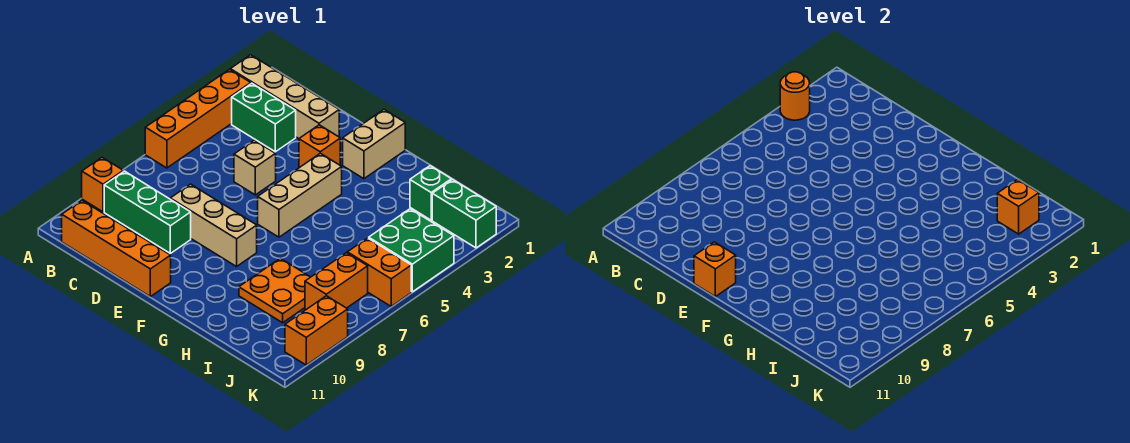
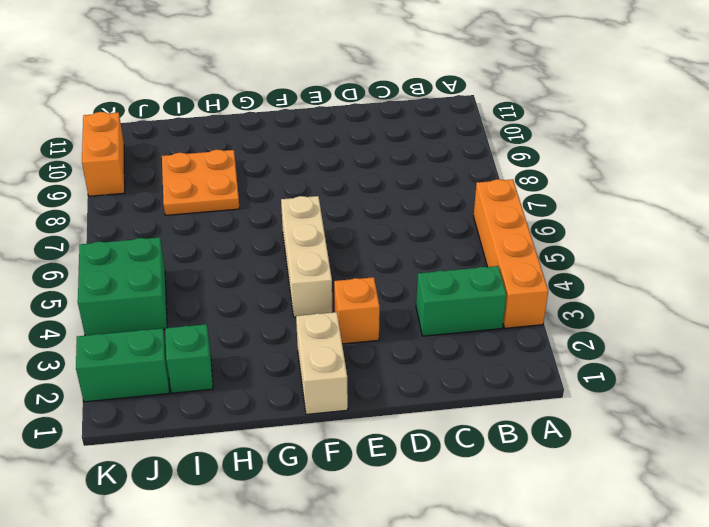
none -> tan brick A2:D2 level 1
none -> orange brick A9 level 1
none -> green brick B9:D9 level 1

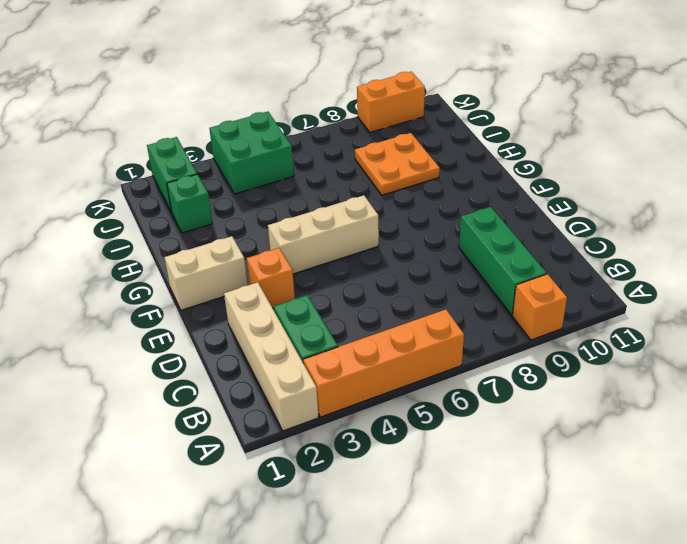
none -> orange brick B11:E11 level 1
none -> tan brick D5 level 1
none -> tan brick D8:F8 level 1

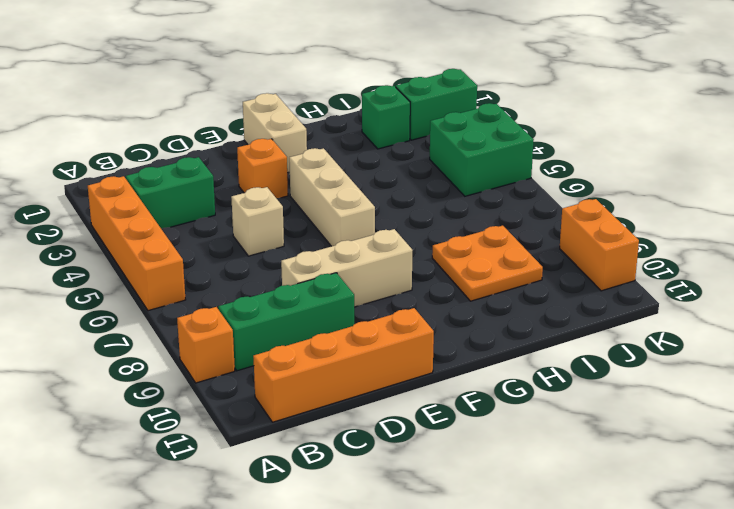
none -> tan brick A2:D2 level 1
none -> orange brick J6:K6 level 1
none -> orange brick J7:J8 level 1

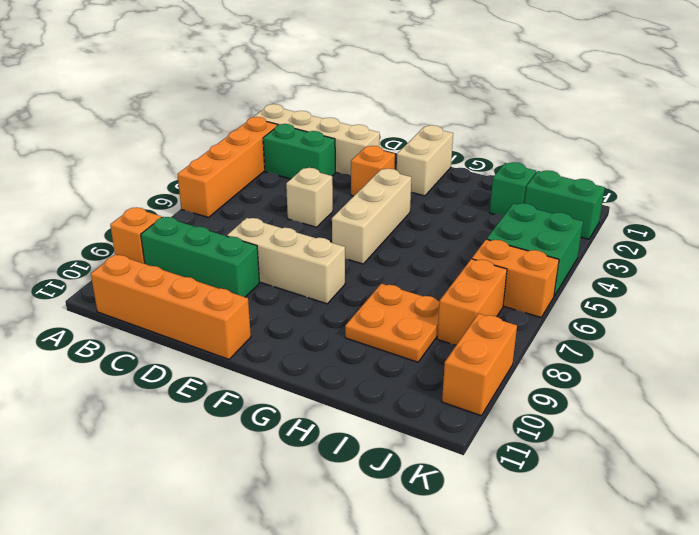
none -> orange round brick A3 level 2
none -> orange brick E11 level 2
none -> orange brick J2 level 2

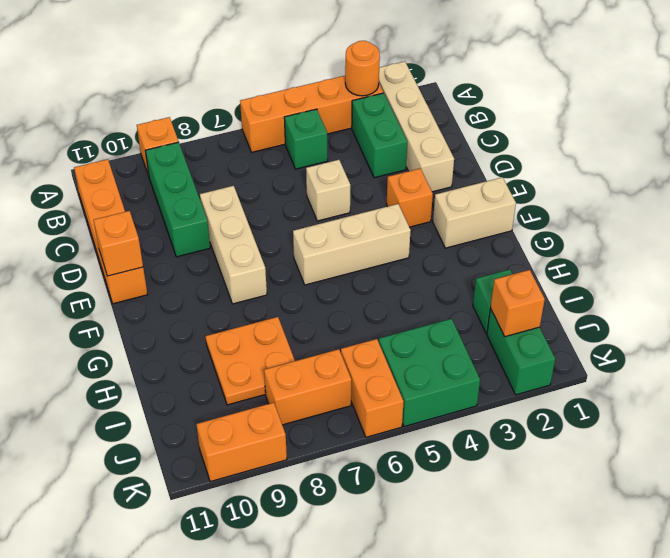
green brick B5 level 1 -> none

